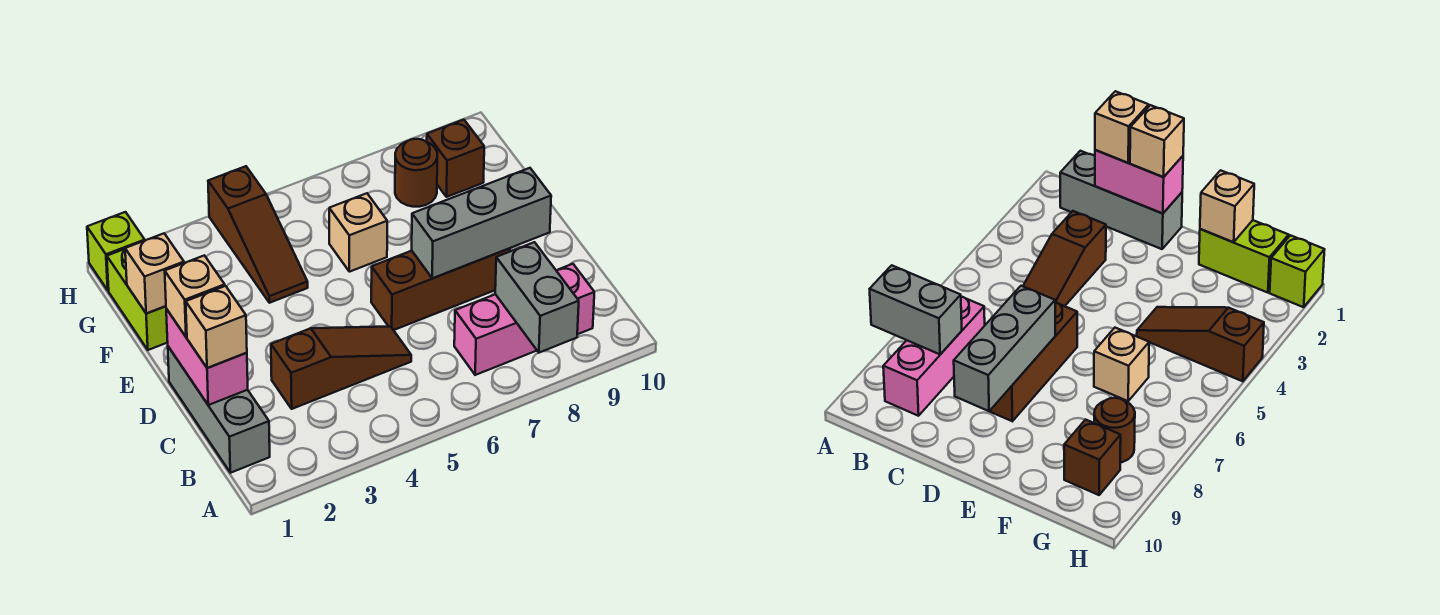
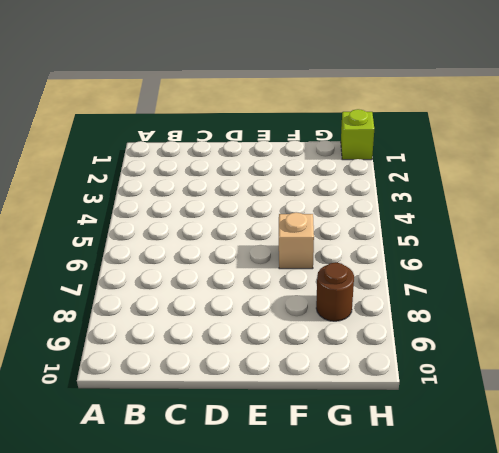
none -> grey brick B1:D1 level 1
none -> pink brick B7:B9 level 1
none -> brown slope C3:C5 level 1 top 3

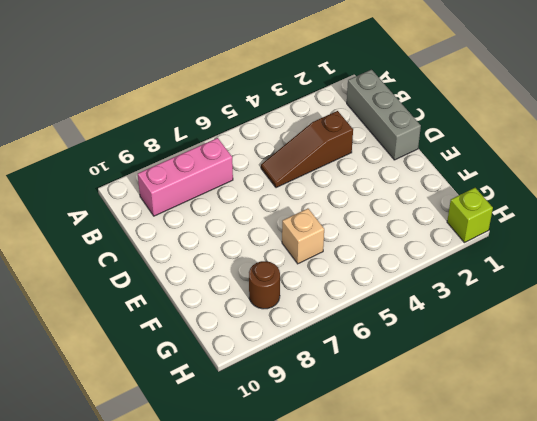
none -> brown brick D6:D8 level 1
none -> lime brick F1:G1 level 1
none -> brown slope F4:H4 level 1 top H

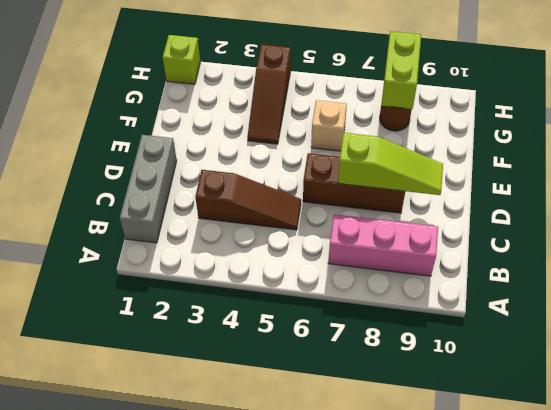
lime slope D7:D9 level 2 top 7 -> grey brick D7:D9 level 2
lime brick G8:H8 level 2 -> lime brick F1:G1 level 1
none -> brown brick G9 level 1
none -> grey brick A8:B8 level 2
none -> pink brick C1:D1 level 2

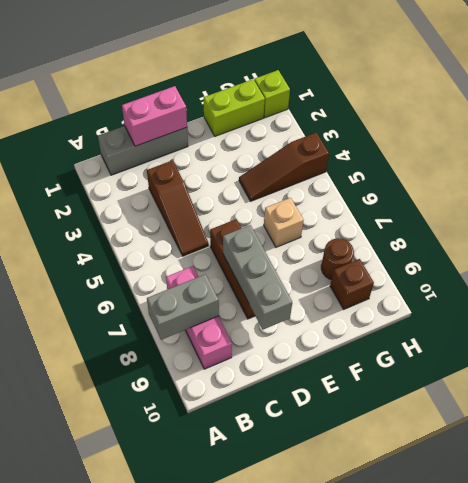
none -> tan brick F1 level 2
none -> tan brick C1 level 3
none -> tan brick D1 level 3

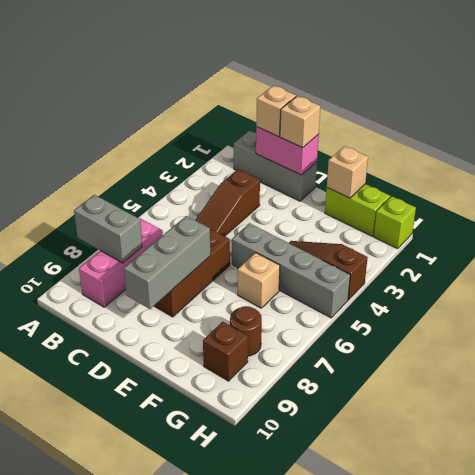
grey brick E5:H5 level 1 -> none

